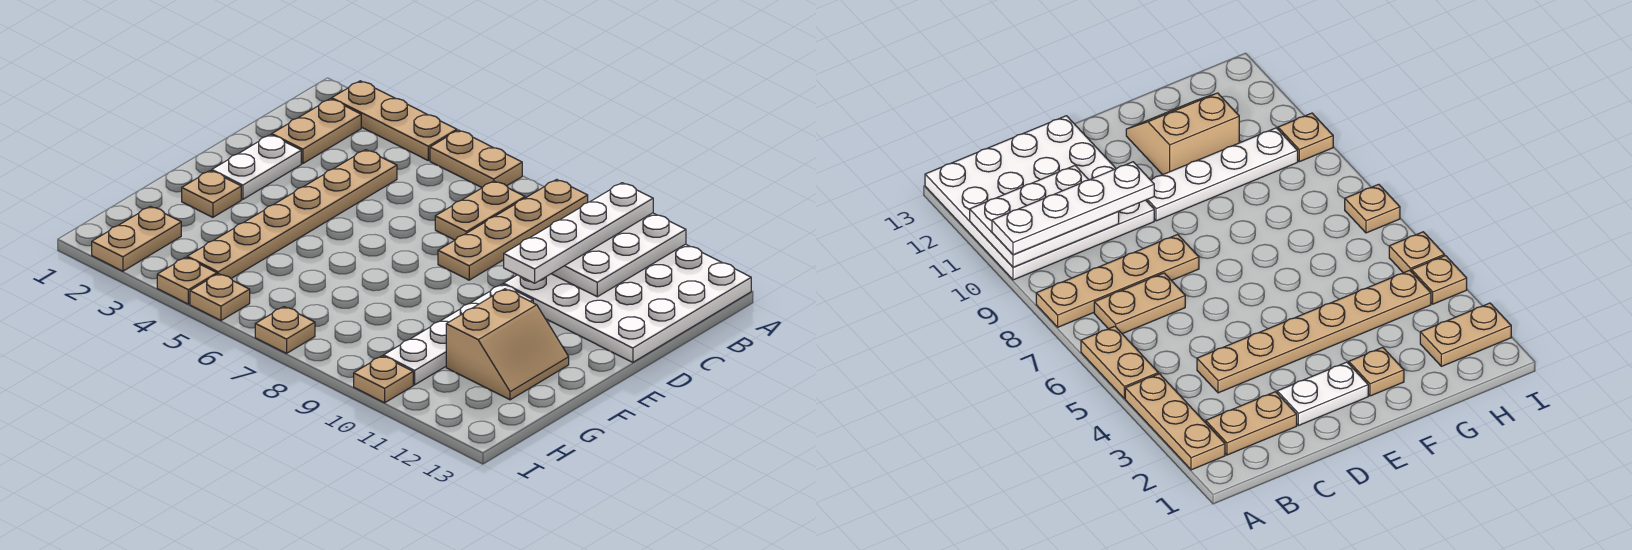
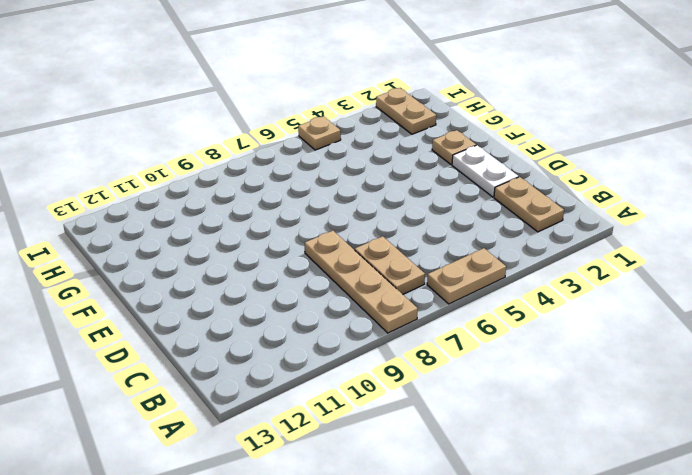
none -> tan plate A2:A4 level 1
none -> white plate A10:D13 level 1
none -> tan plate C4:H4 level 1

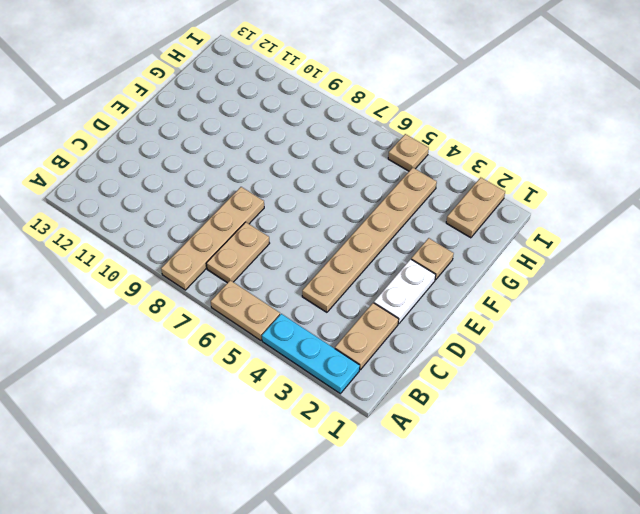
cyan plate A2:A4 level 1 -> tan plate A2:A4 level 1
none -> white plate A10:D13 level 1
none -> white plate E10:H10 level 1
none -> tan slope F11:G12 level 1 top 11

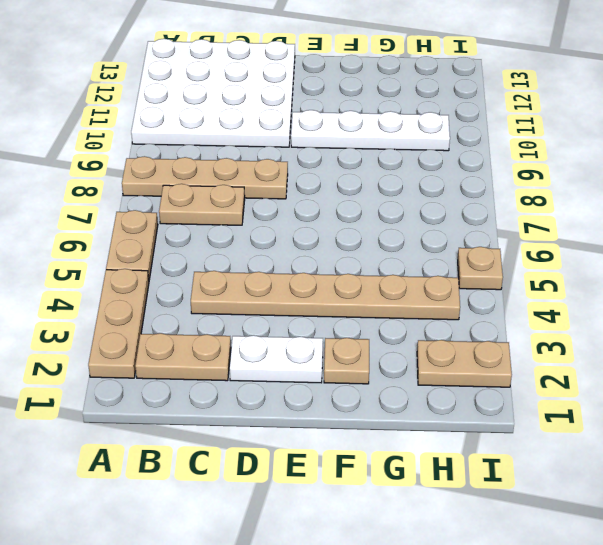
none -> tan slope F11:G12 level 1 top 11
none -> tan plate I4 level 1
none -> tan plate I7 level 1

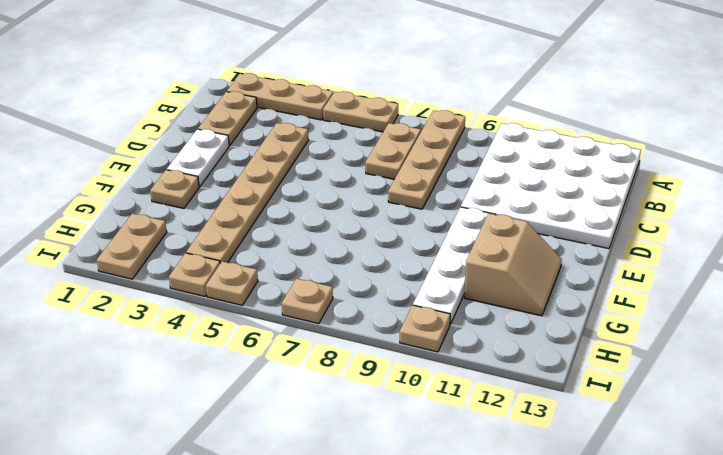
none -> white plate A10:C11 level 2
none -> white plate A10:D10 level 3

